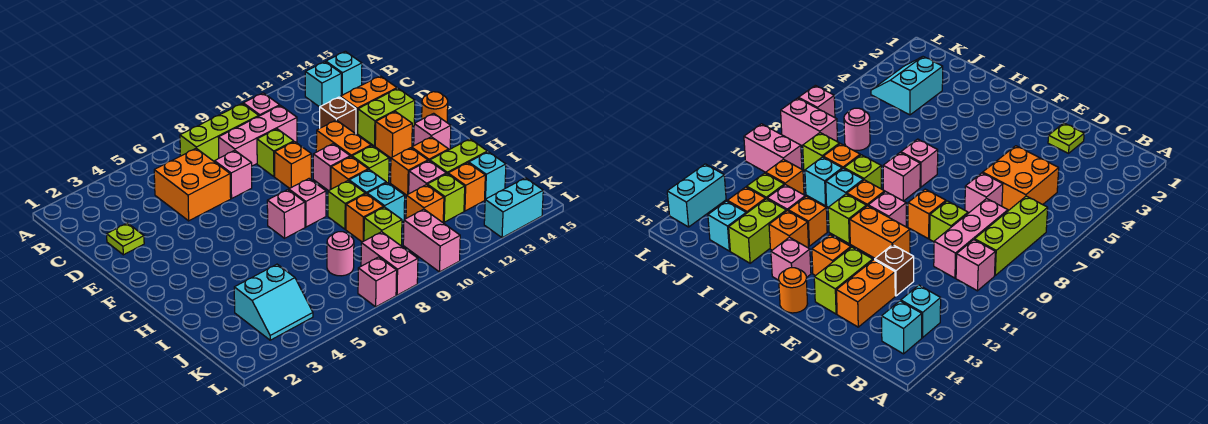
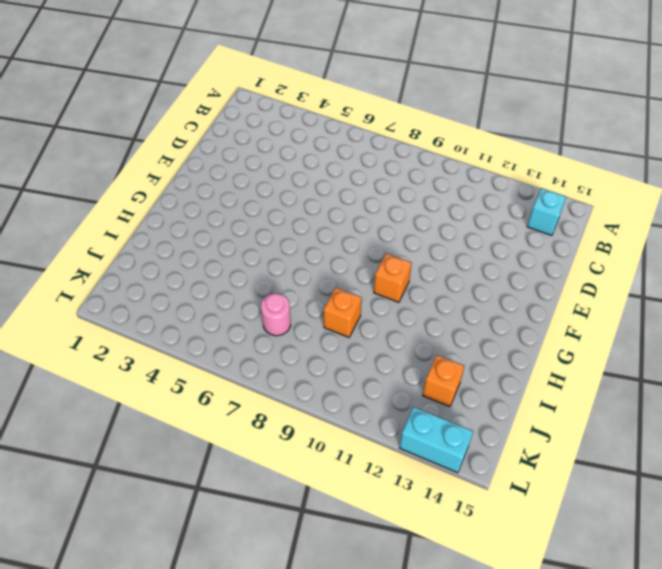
none -> lime brick B7:B9 level 1
none -> pink brick B10 level 1
none -> cyan brick B13 level 1
none -> orange brick C5:D6 level 1

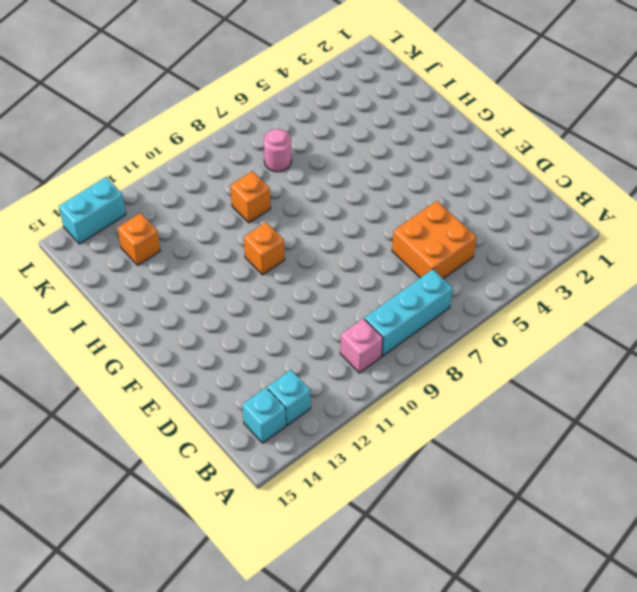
cyan brick B7:B9 level 1 -> lime brick B7:B9 level 1
none -> pink brick C8:C10 level 1
none -> lime plate D2 level 1
none -> pink brick D7 level 1
none -> lime brick D9 level 1

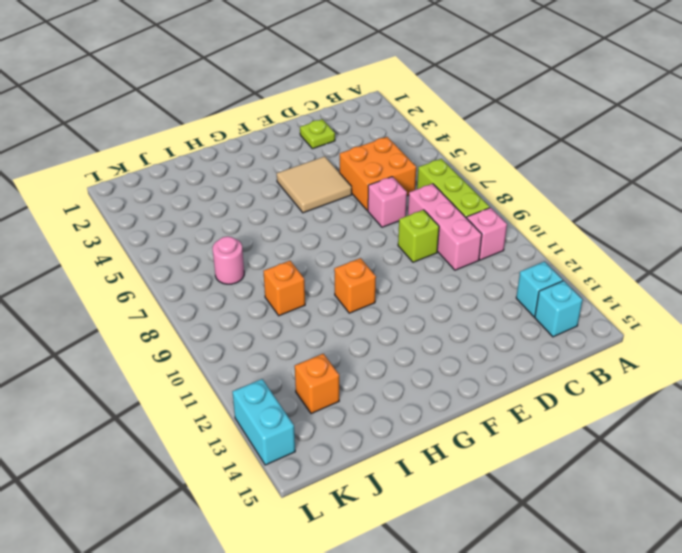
tan tile E4:F5 level 1 -> none
none -> brown brick D12 level 1
none -> orange brick D13:D14 level 1
none -> orange brick E9 level 1
none -> orange brick E11:F11 level 1

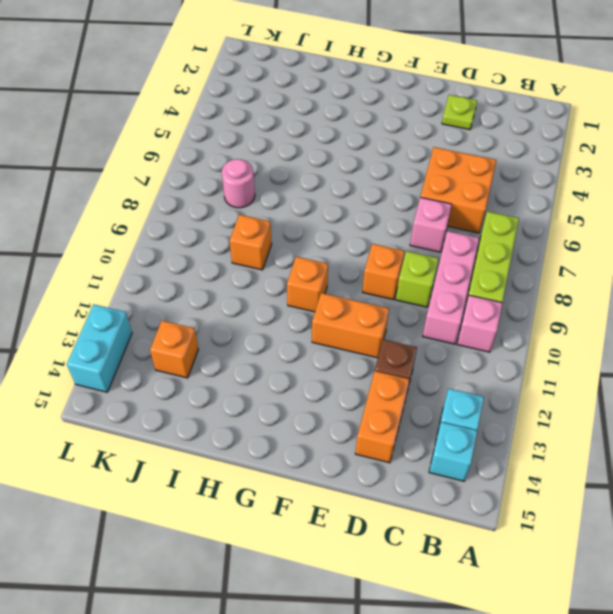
none -> lime brick E13:E14 level 1
none -> pink brick F10 level 1
none -> orange brick F13 level 1
none -> orange round brick F15 level 1

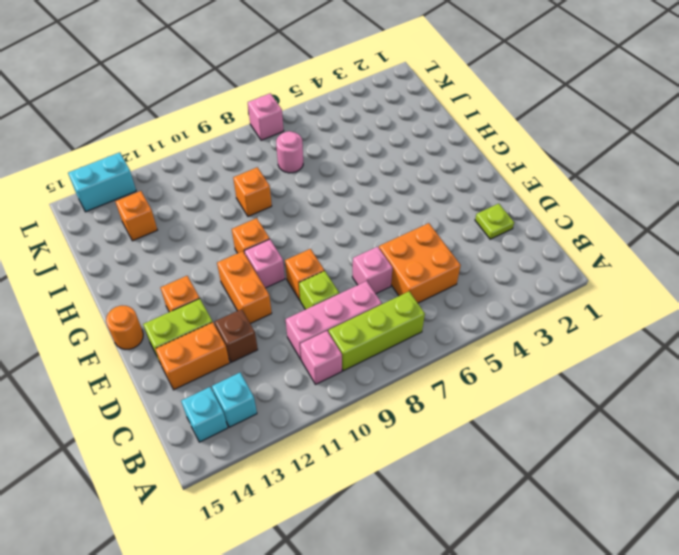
none -> pink brick G7 level 1
none -> pink brick G8 level 1
none -> lime brick G11 level 1
none -> pink brick G14 level 1

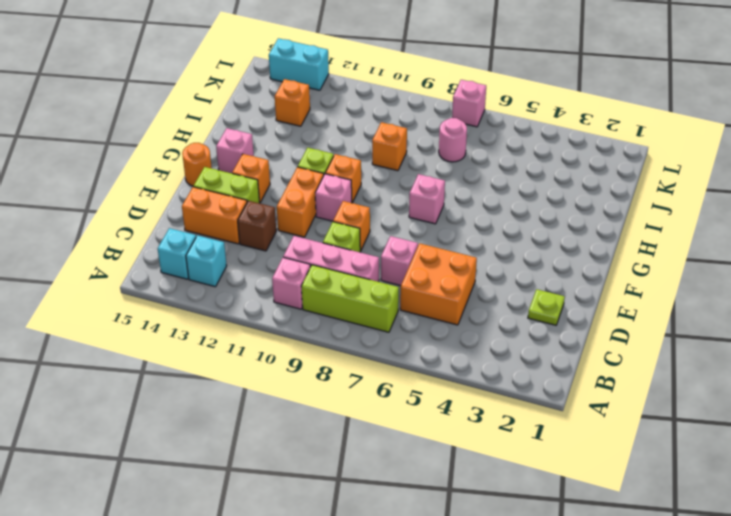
none -> pink brick G8 level 1
none -> lime brick H9 level 1
none -> cyan brick H10 level 1
none -> orange brick H12 level 1

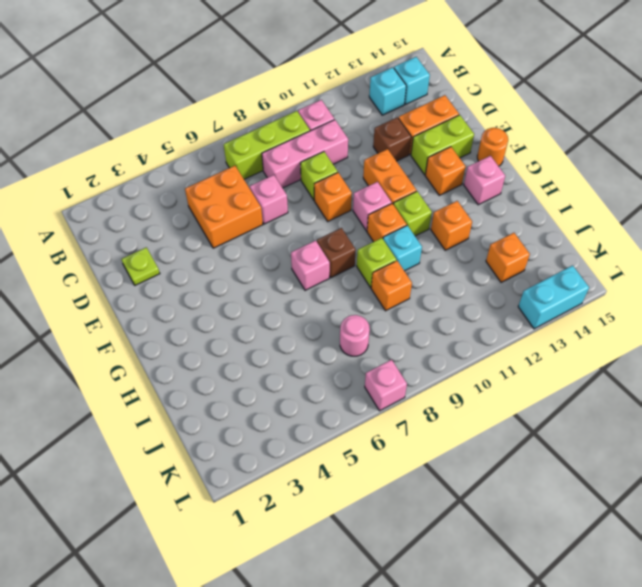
brown brick G8 level 1 -> pink brick G8 level 1
none -> orange brick H13 level 1
none -> cyan brick I10 level 1
none -> pink brick I12 level 1
none -> lime brick I13:I14 level 1

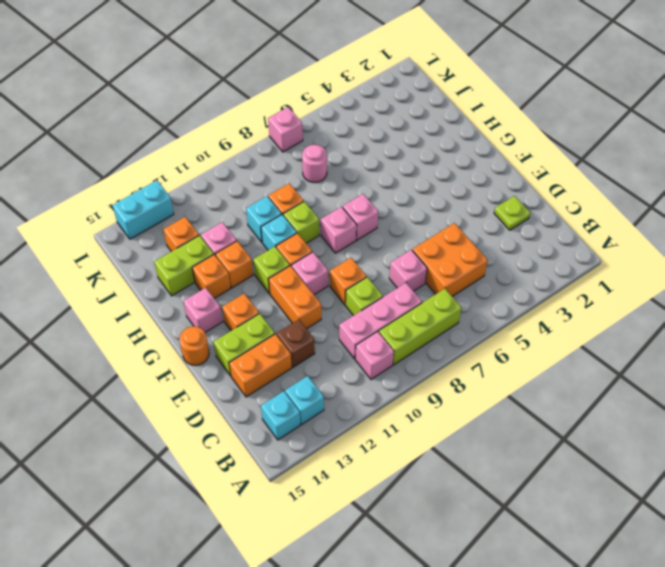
none -> cyan slope J3:K4 level 1 top J
none -> lime brick J9 level 1
none -> orange brick J11 level 1
none -> lime brick J12 level 1

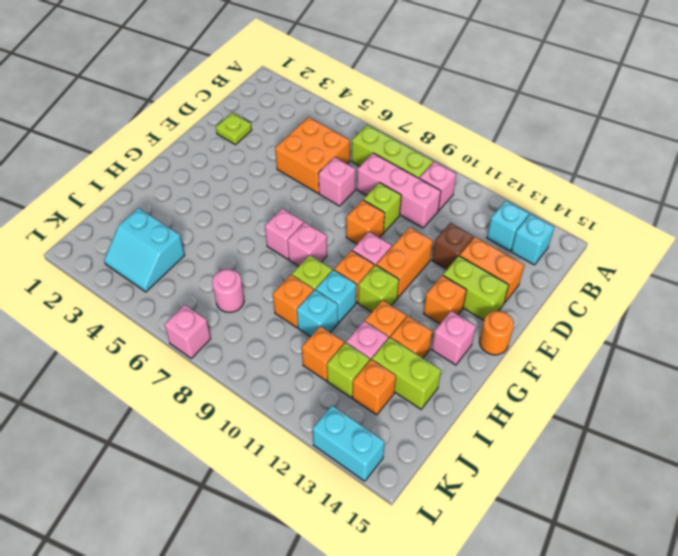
none -> lime brick J9 level 1
none -> cyan brick J14 level 1
none -> pink brick K8:L8 level 1
none -> pink brick K10:L10 level 1

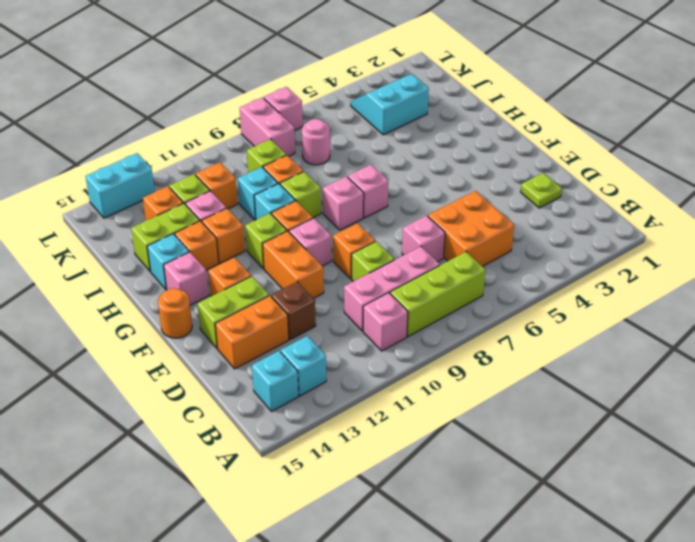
cyan brick H14 level 1 -> cyan brick J14 level 1
none -> pink brick K10:L10 level 1

